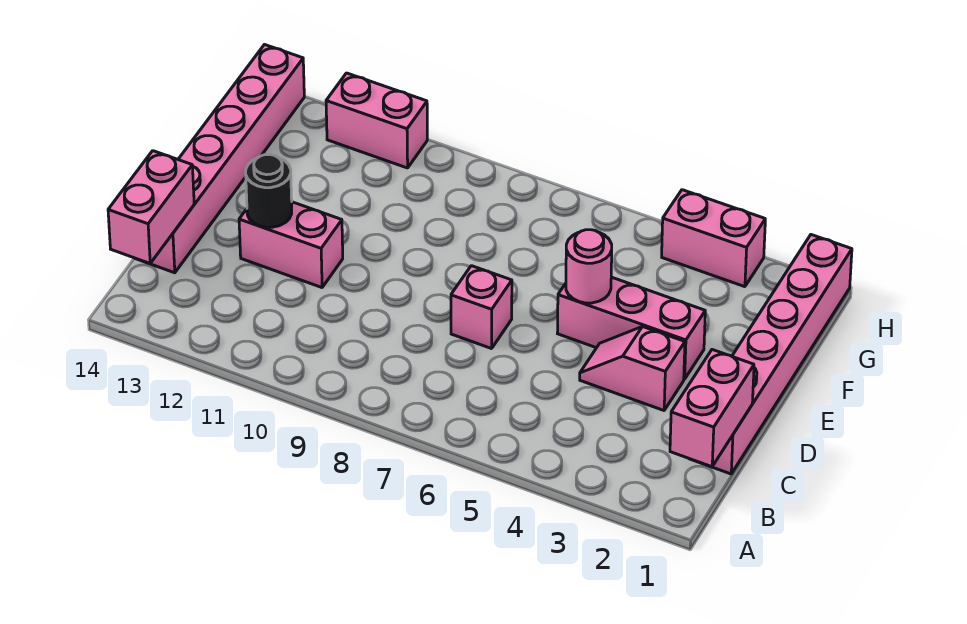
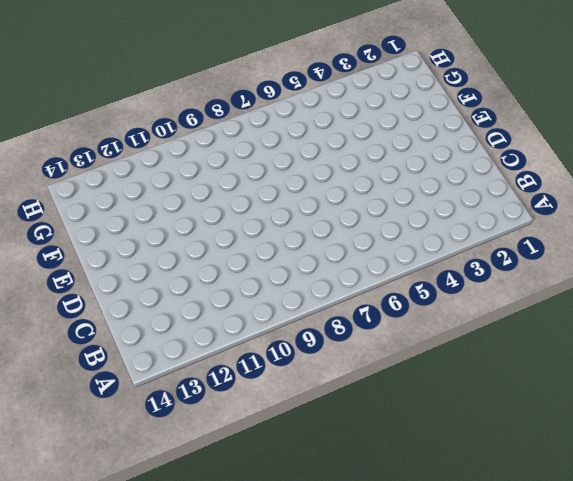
none -> pink brick C1:H1 level 1
none -> pink brick C14:H14 level 1
none -> pink slope D3:D4 level 1 top 3

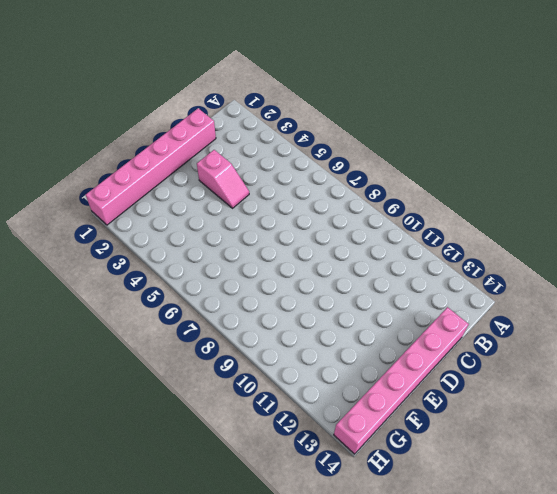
none -> pink brick D7 level 1
none -> pink brick D11:D12 level 1
none -> pink brick E3:E5 level 1

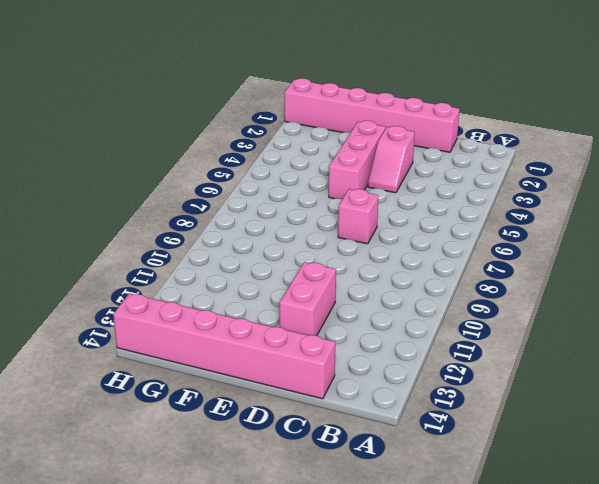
none -> pink brick H3:H4 level 1
none -> pink brick H11:H12 level 1
none -> pink brick B1:C1 level 2

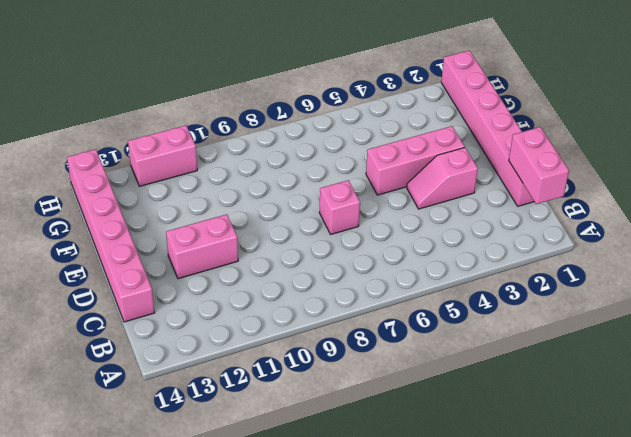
none -> pink brick H3:H4 level 1
none -> pink brick B14:C14 level 2
none -> black round brick D12 level 2

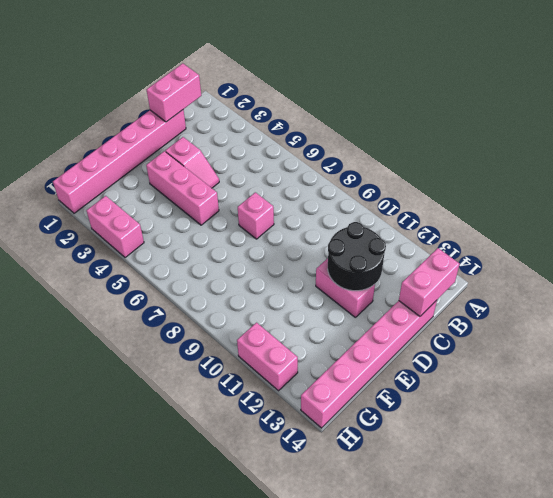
black round brick C11:D12 level 2 -> black round brick D12 level 2
none -> pink round brick E5 level 2

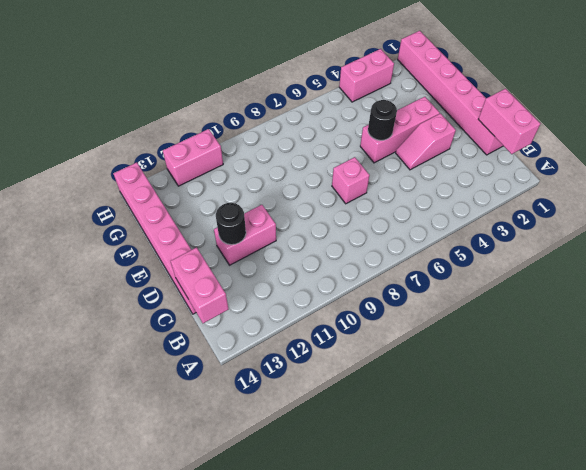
black round brick E5 level 2 -> pink round brick E5 level 2

